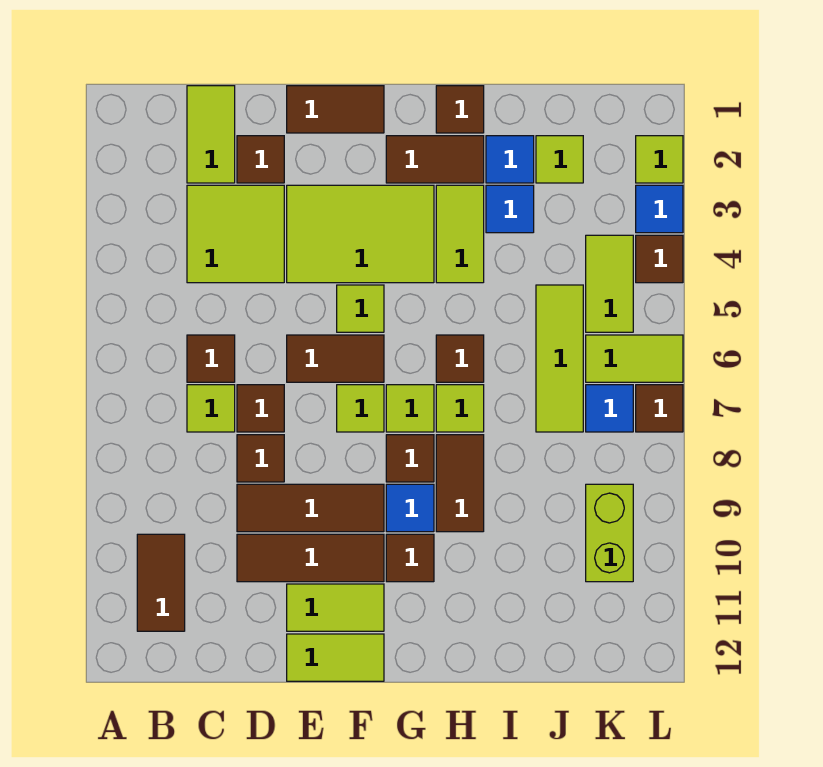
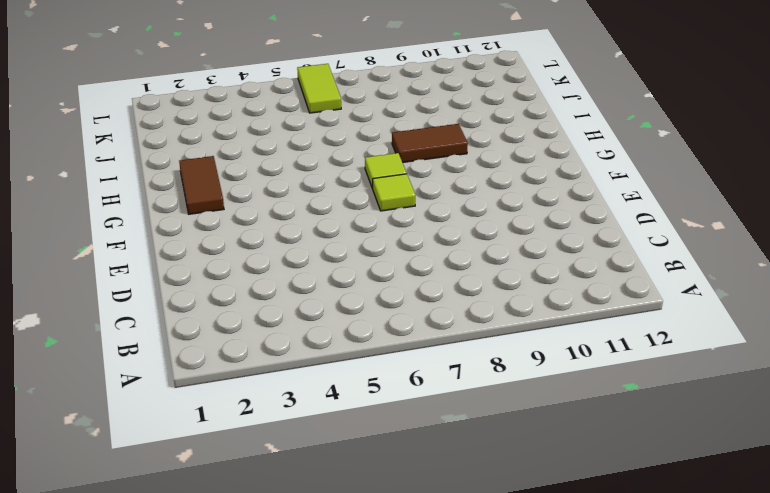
none -> brown tile B10:B11 level 1
none -> lime tile C1:C2 level 1
none -> lime tile C3:D4 level 1
none -> brown tile C6 level 1

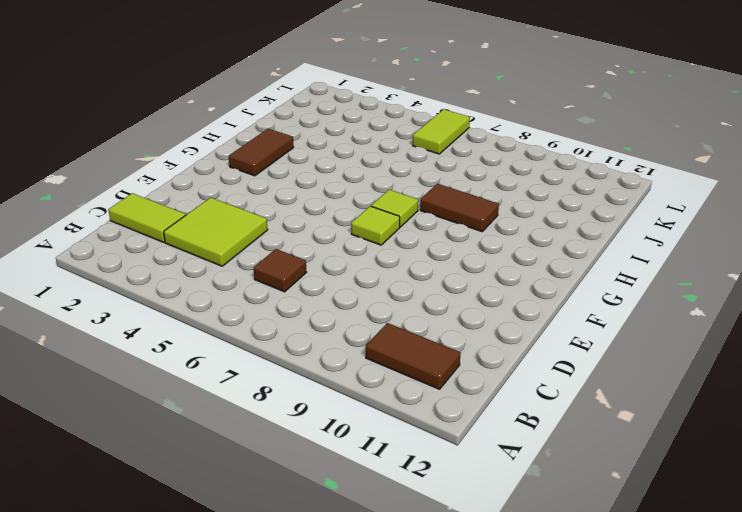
none -> lime tile C7 level 1
none -> brown tile D2 level 1
none -> brown tile D7 level 1
none -> brown tile D8 level 1

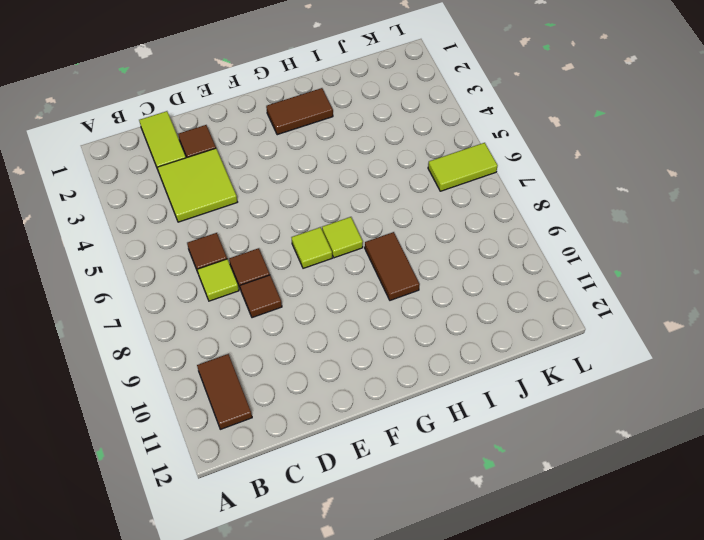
none -> brown tile D9:F9 level 1
none -> brown tile D10:F10 level 1
none -> brown tile E1:F1 level 1
none -> lime tile E3:G4 level 1

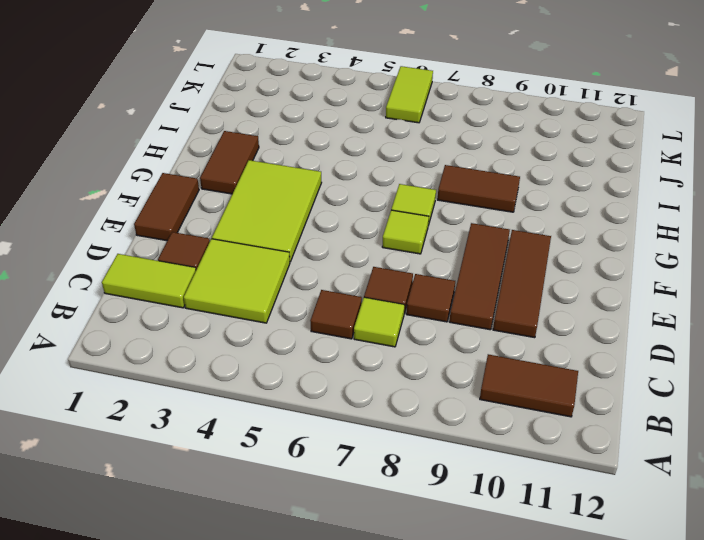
none -> brown tile E6:F6 level 1
none -> lime tile E11:F11 level 1
none -> lime tile E12:F12 level 1
none -> lime tile F5 level 1

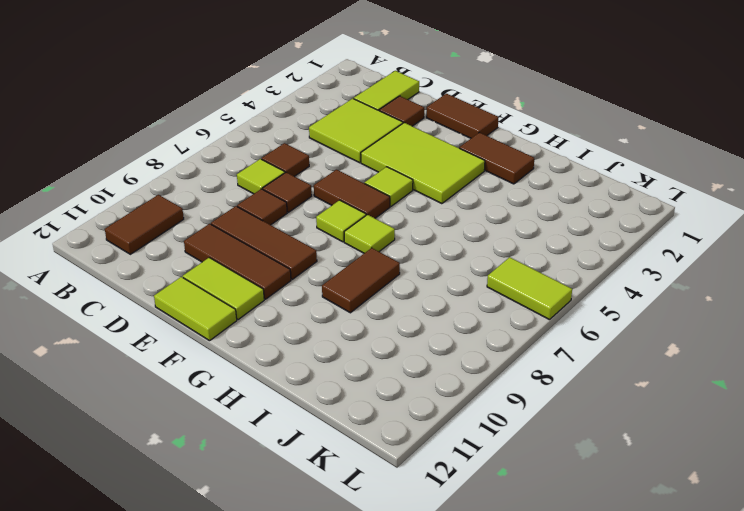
none -> brown tile G8 level 1
none -> blue tile G9 level 1
none -> brown tile G10 level 1
none -> brown tile H1 level 1

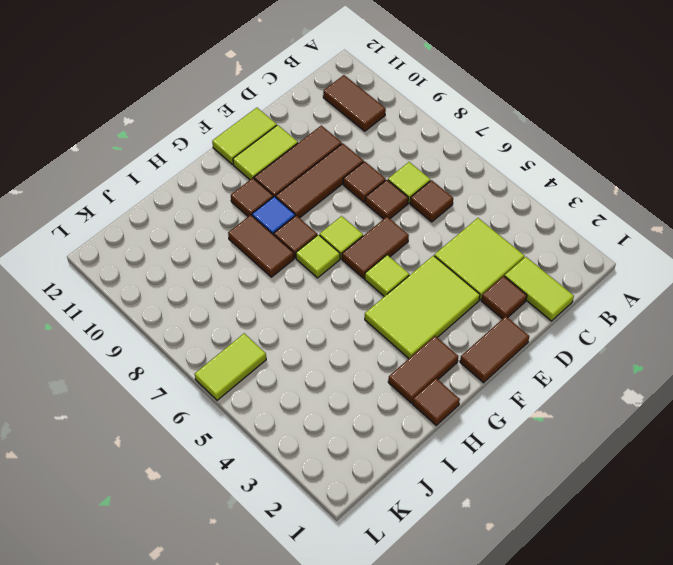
none -> lime tile H3:H4 level 1
none -> brown tile H6 level 1
none -> lime tile H7 level 1
none -> blue tile I2 level 1

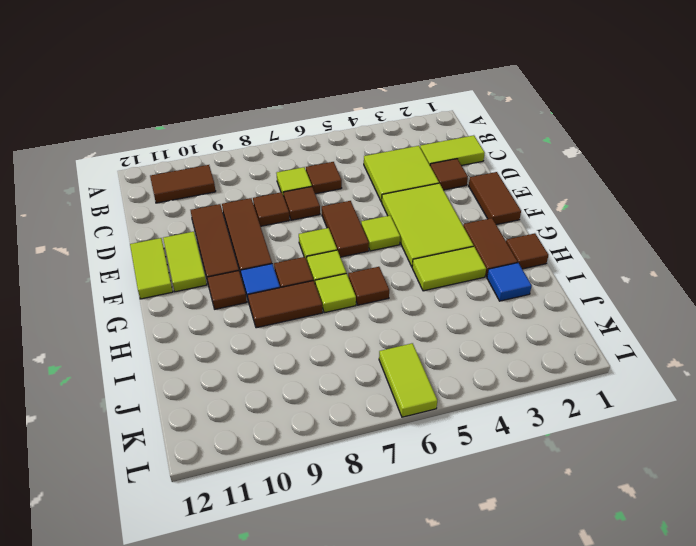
none -> blue tile I3 level 1
none -> lime tile J2 level 1
none -> lime tile J5:J7 level 1
none -> lime tile K4:K5 level 1

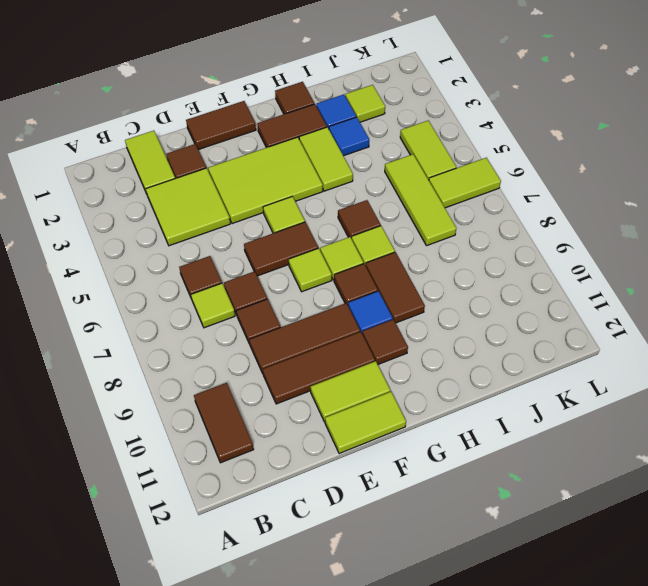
none -> blue tile K7 level 1
none -> lime brick K9:K10 level 1
none -> lime tile L2 level 1
none -> blue tile L3 level 1

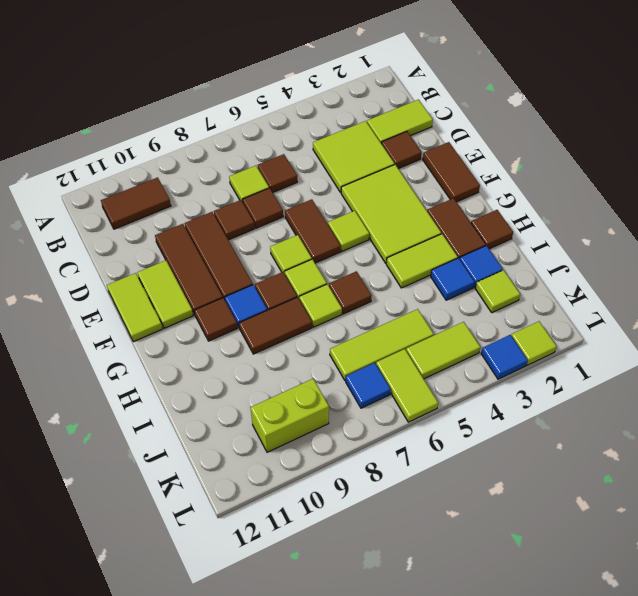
none -> brown tile L4 level 1
none -> brown tile L7 level 1

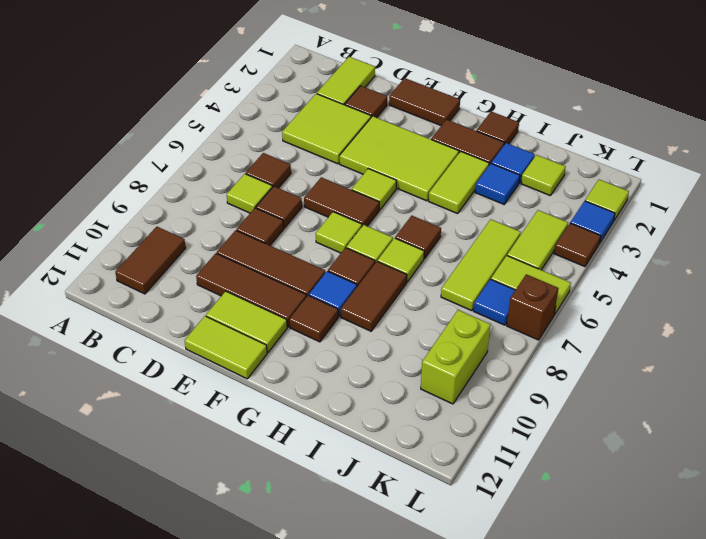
brown brick L7 level 1 -> brown tile L7 level 1

